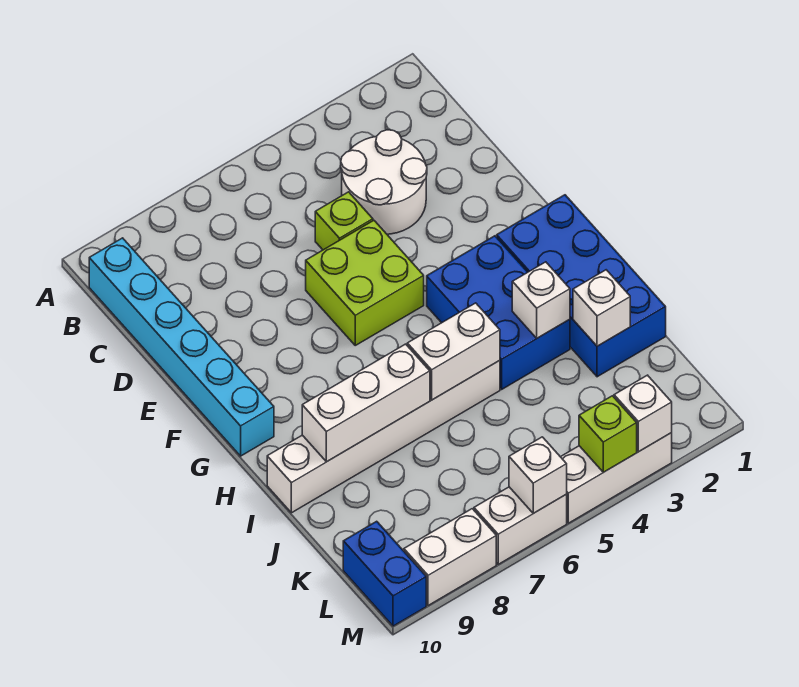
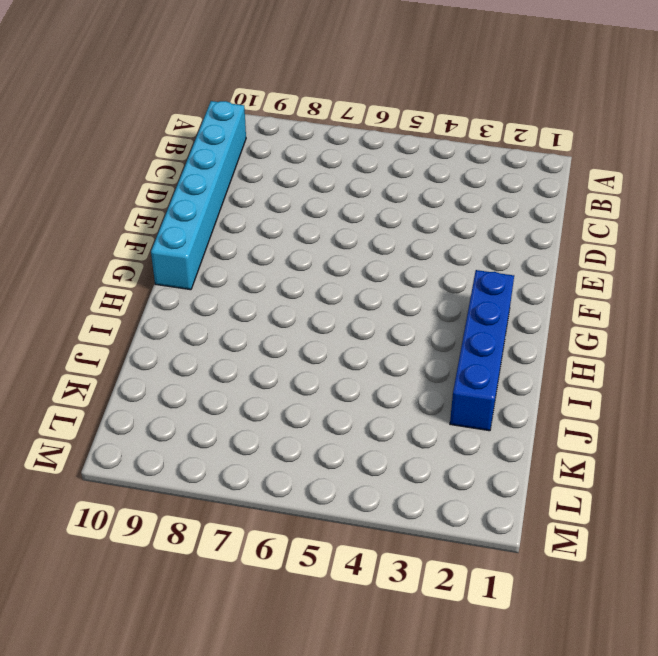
blue brick G2:J2 level 1 -> blue brick G1:J2 level 1
none -> white round brick C3:D4 level 1
none -> lime brick D5 level 1
none -> lime brick E5:F6 level 1

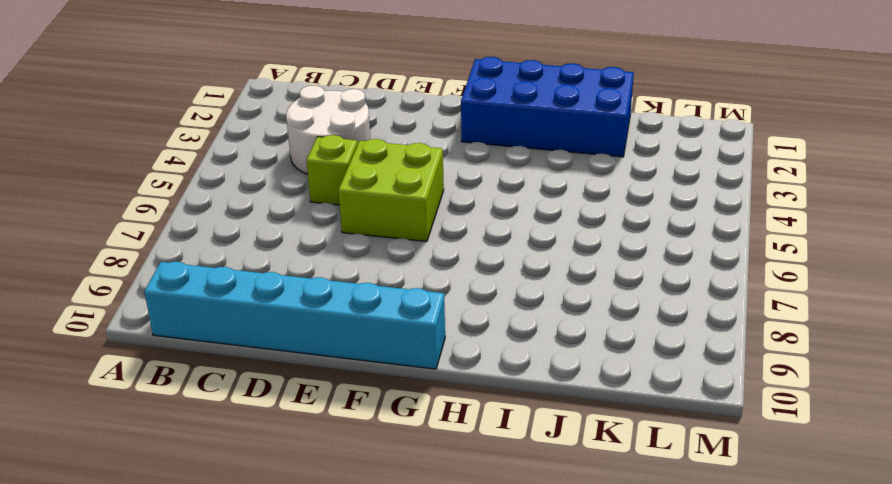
none -> blue brick G3:I4 level 1
none -> white brick I5:I10 level 1
none -> blue brick L10:M10 level 1

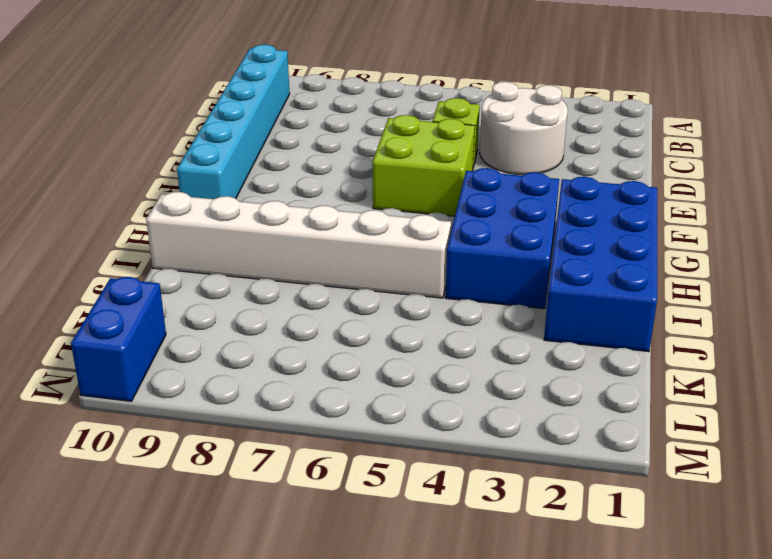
none -> white brick M3:M5 level 1
none -> white brick M6:M7 level 1
none -> white brick M8:M9 level 1

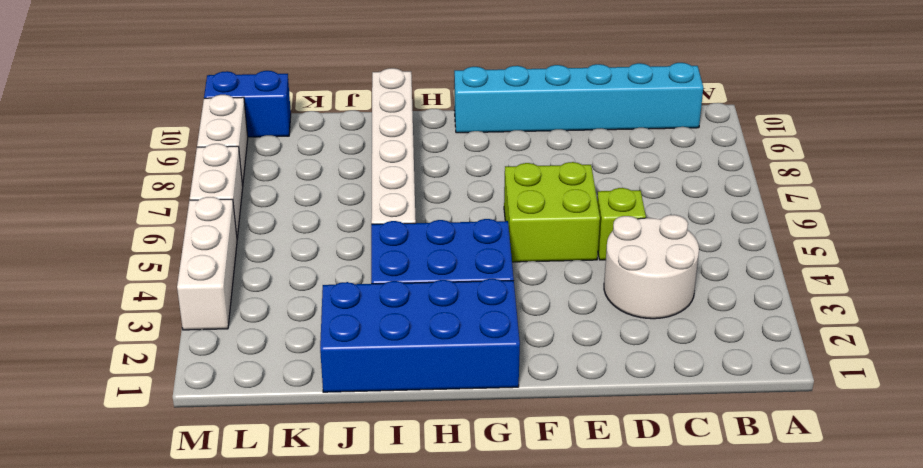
none -> white brick I3 level 2
none -> white brick I5:I6 level 2
none -> white brick I7:I9 level 2

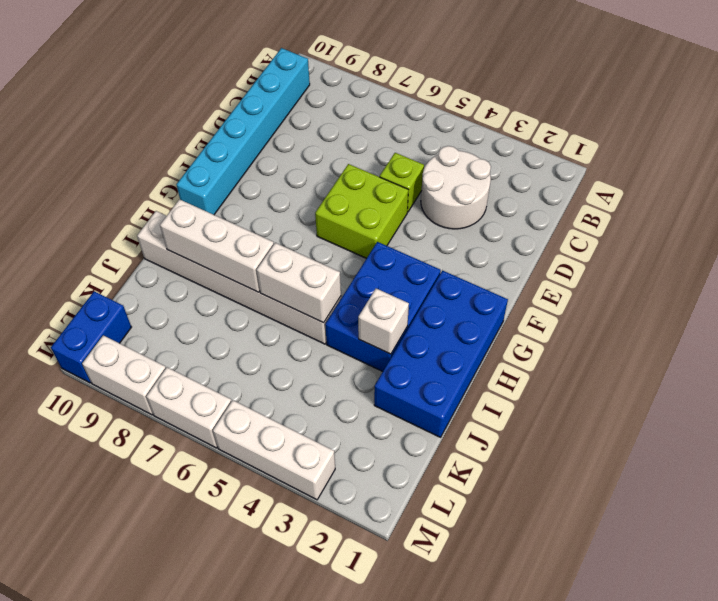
none -> white brick J2 level 2
none -> white brick M3 level 2
none -> lime brick M4 level 2

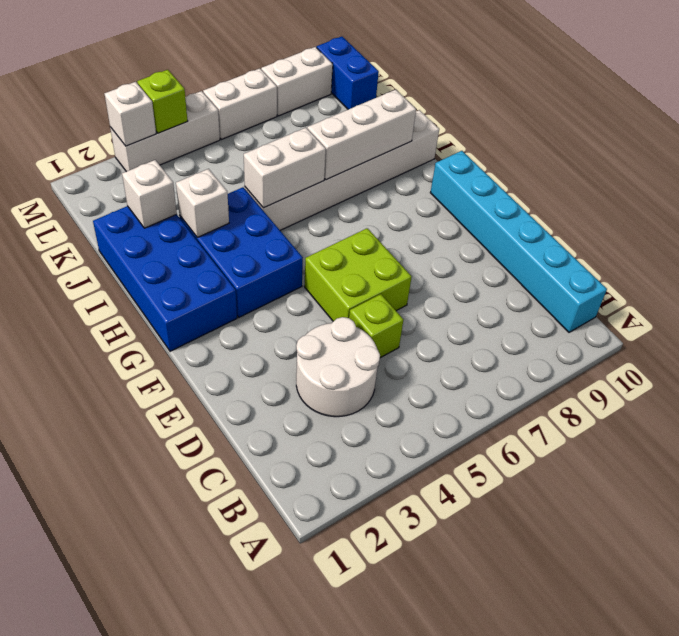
none -> white brick M6 level 2

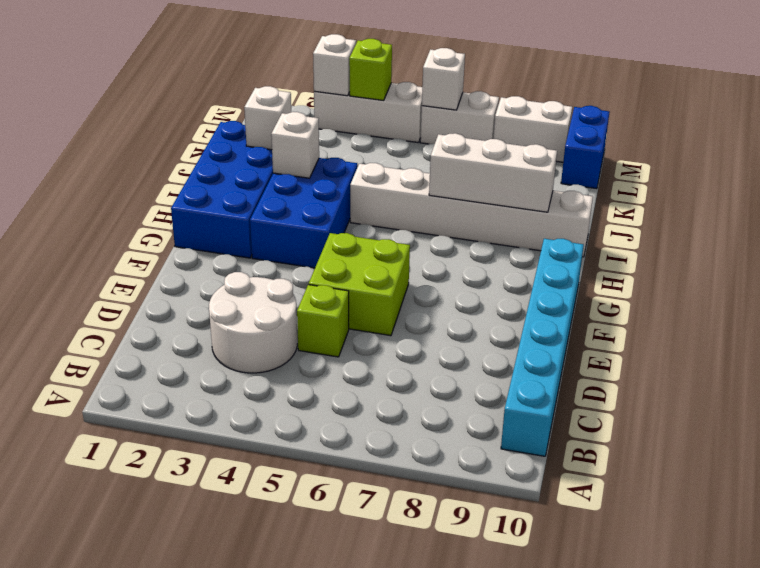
none -> white brick I5:I6 level 2

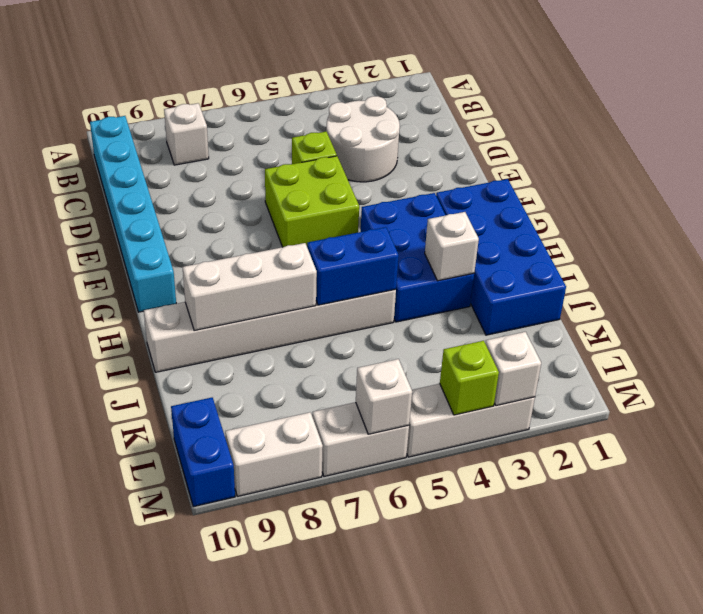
white brick B8 level 1 -> white brick J2 level 2
blue brick I5:I6 level 2 -> white brick I5:I6 level 2

